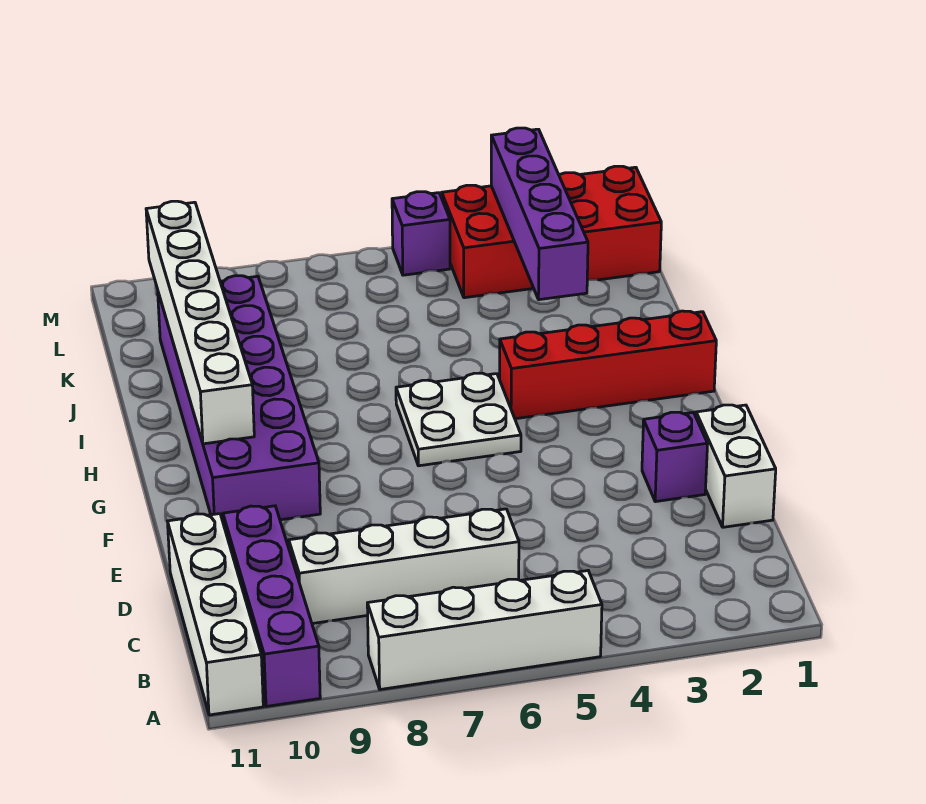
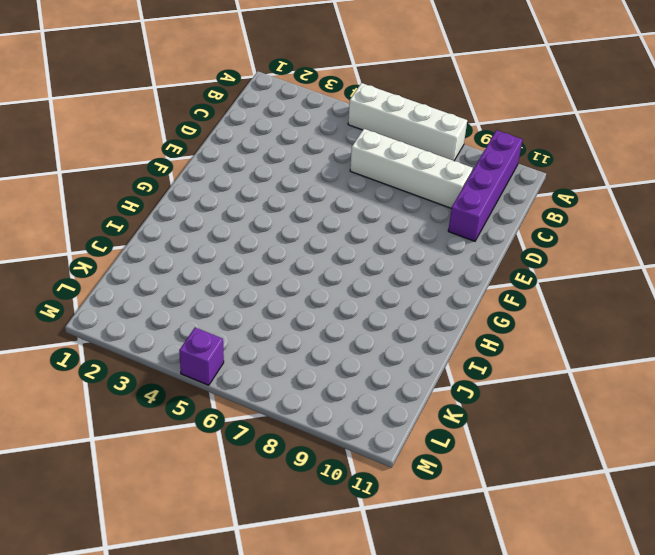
none -> white brick A11:D11 level 1
none -> white brick D1:E1 level 1
none -> purple brick E2 level 1

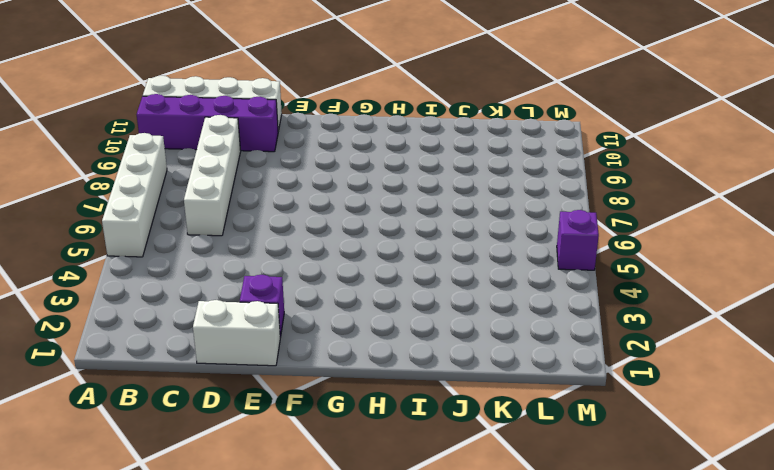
none -> purple brick F9:K10 level 1
none -> white plate G5:H6 level 1
none -> red brick H1:H4 level 1

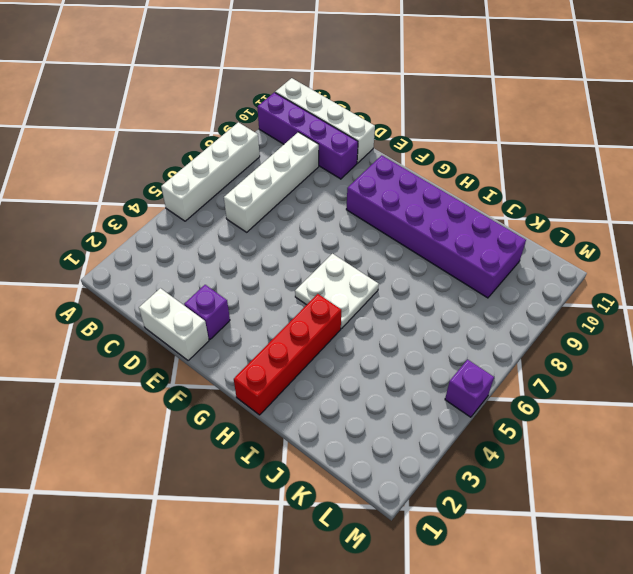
none -> red brick L1:M4 level 1
none -> white brick G10:L10 level 2
none -> purple brick J3:M3 level 2

